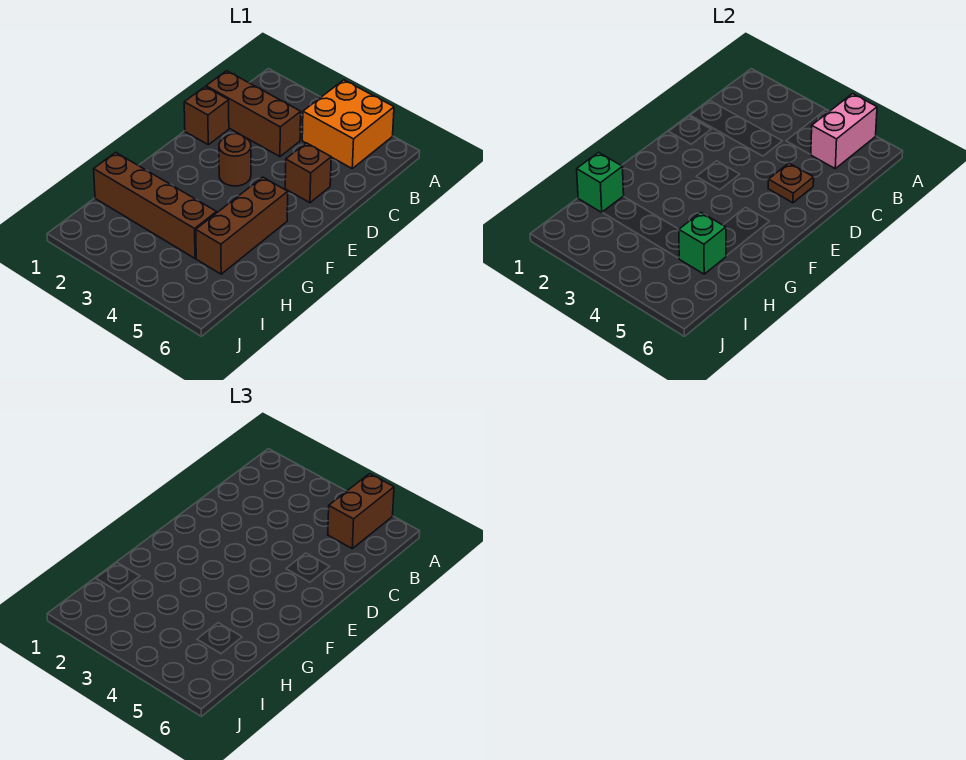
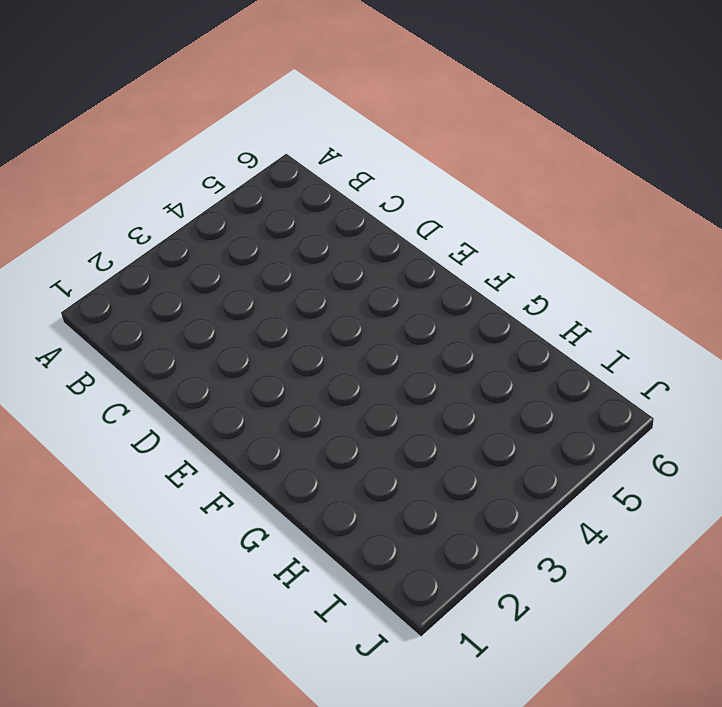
none -> orange brick A4:B5 level 1
none -> brown brick C1:C3 level 1
none -> brown brick D1 level 1

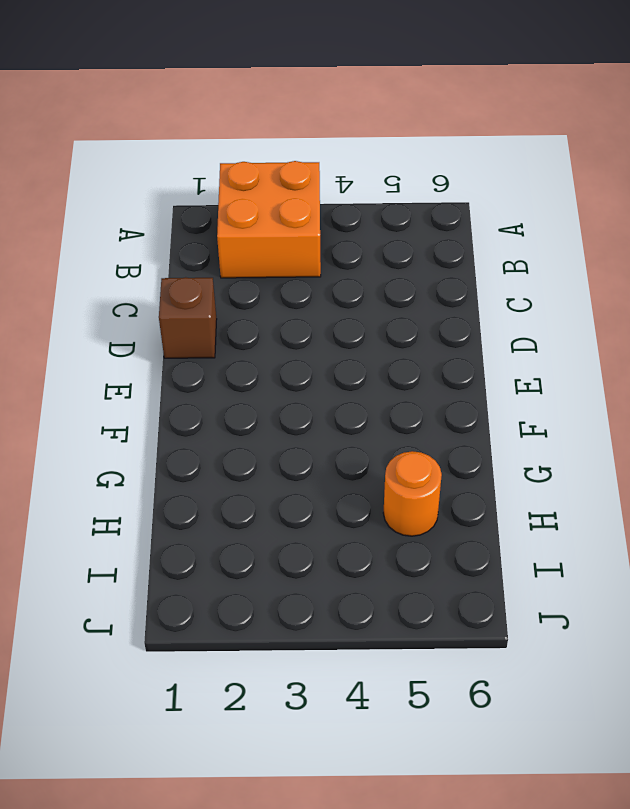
orange brick A2:B3 level 1 -> orange brick A4:B5 level 1
orange round brick H5 level 1 -> brown brick F5:H5 level 1
none -> brown brick C1:C3 level 1
none -> brown brick D5 level 1
none -> brown round brick E3 level 1

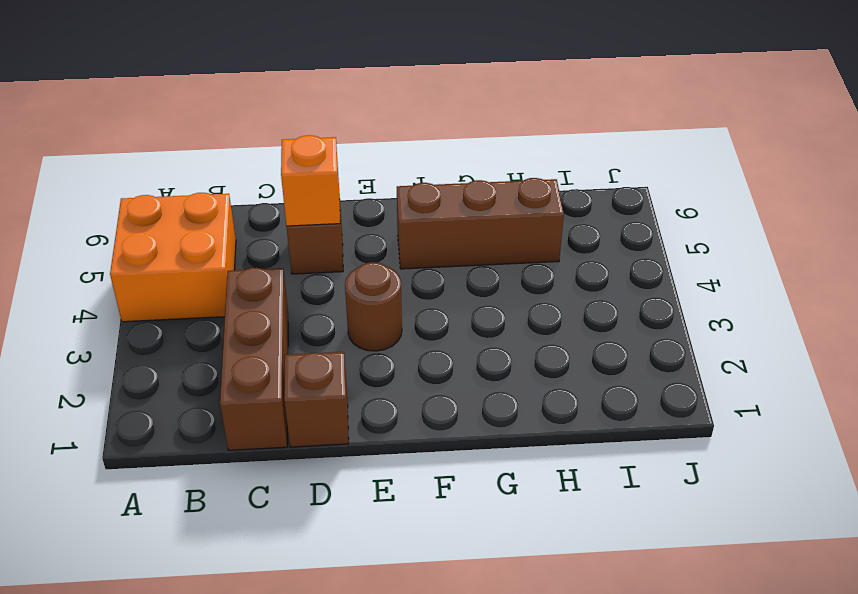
orange brick D5 level 2 -> brown plate D5 level 2
none -> brown brick H1:H4 level 1
none -> pink brick A5:B5 level 2
none -> green brick H1 level 2

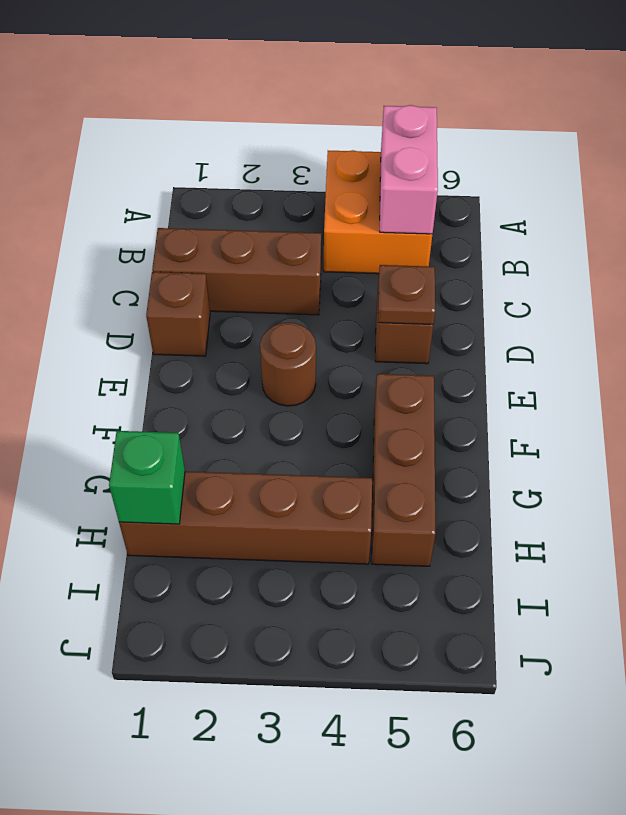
none -> green brick H5 level 2
none -> brown brick A5:B5 level 3

